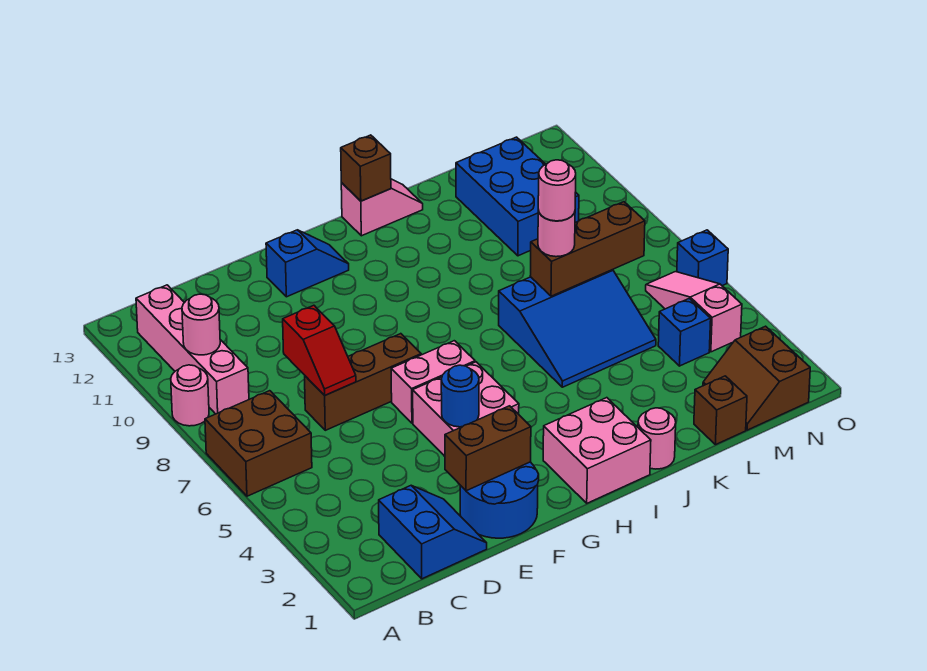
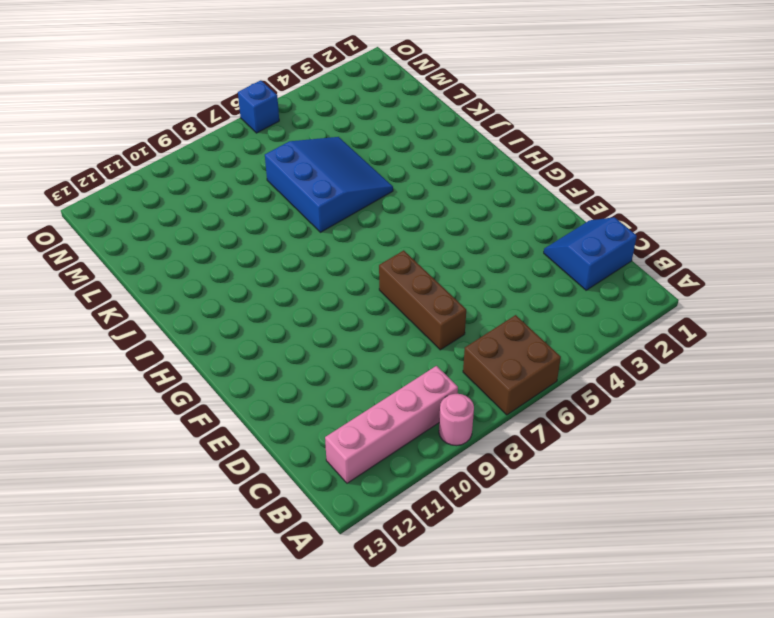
none -> blue round brick E1:F2 level 1
none -> pink brick F4:G5 level 1
none -> pink brick F6:G6 level 1

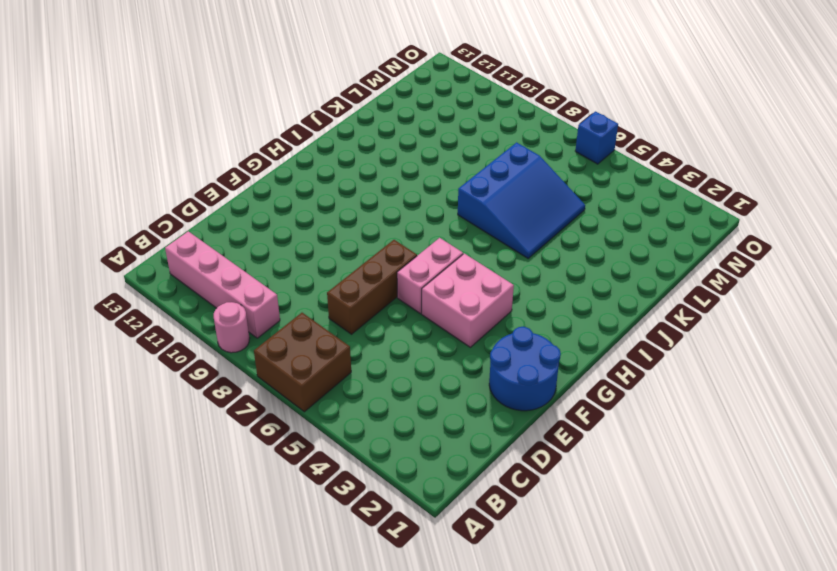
none -> blue slope C1:D2 level 1 top C
none -> blue slope F12:G12 level 1 top F
none -> pink brick H1:I2 level 1

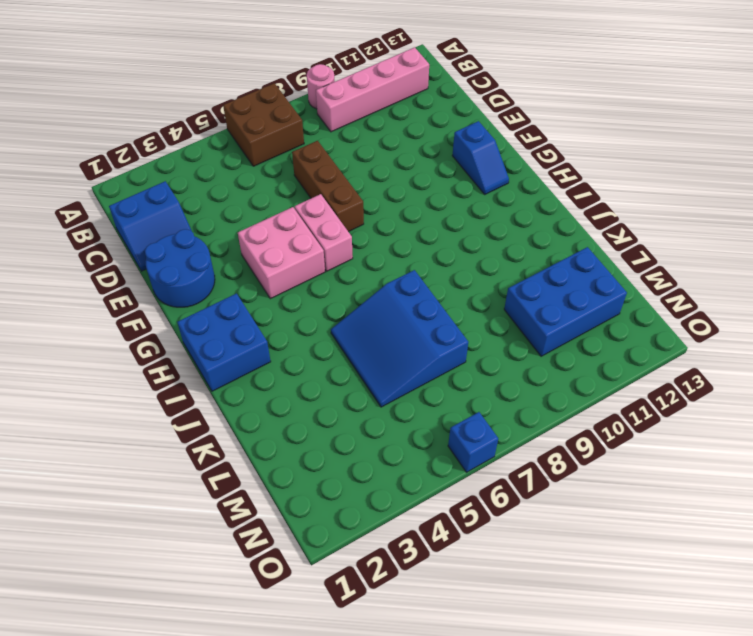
blue brick H1:I2 level 1 -> pink brick H1:I2 level 1
none -> pink slope I13:J13 level 1 top I
none -> pink round brick J1 level 1
none -> brown brick L1 level 1

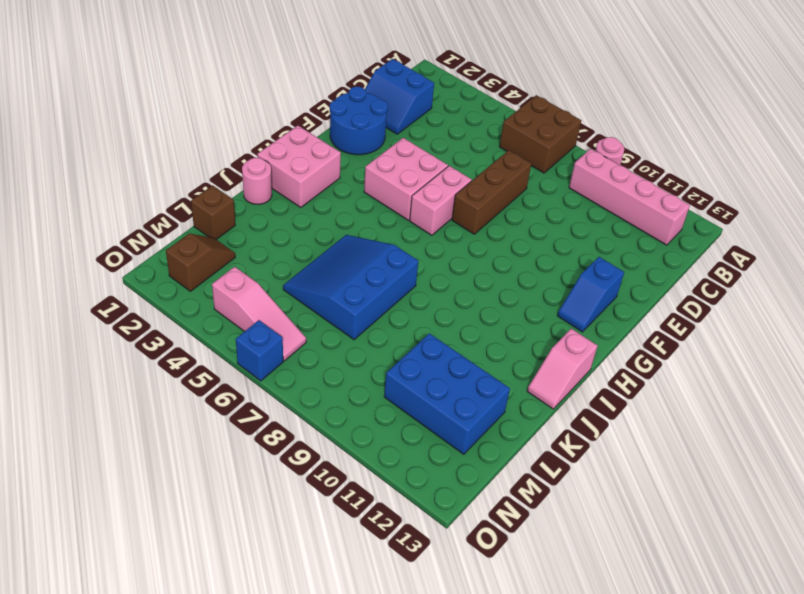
brown slope M2:N2 level 1 top N -> brown slope M1:N2 level 1 top N
none -> blue brick M4 level 1
none -> pink round brick B10 level 2
none -> red slope D7:D8 level 2 top 8

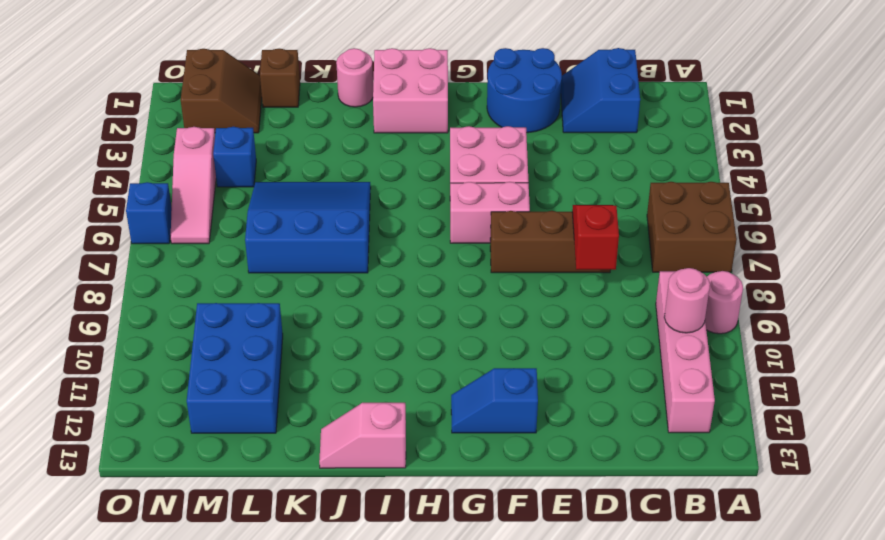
none -> brown brick E2:F2 level 2
none -> blue round brick F4 level 2
none -> brown brick I13 level 2

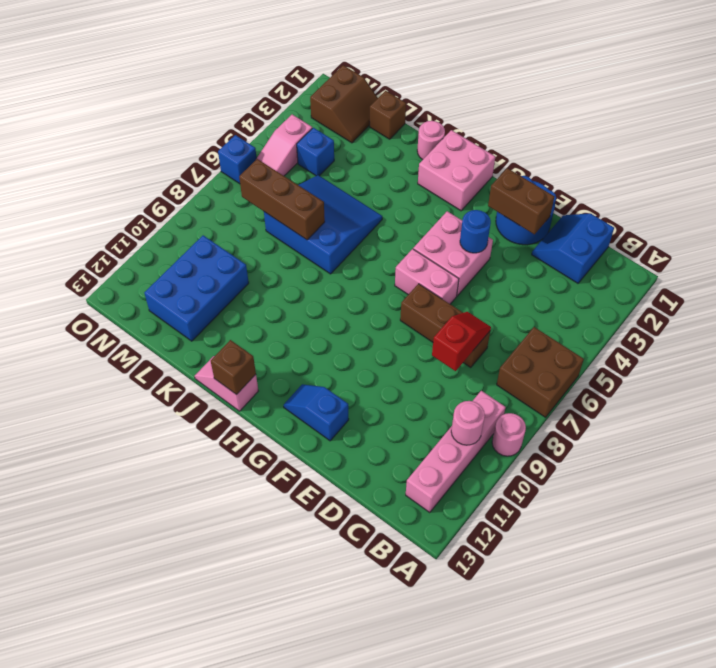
none -> pink round brick K7 level 3
none -> pink round brick K7 level 4

